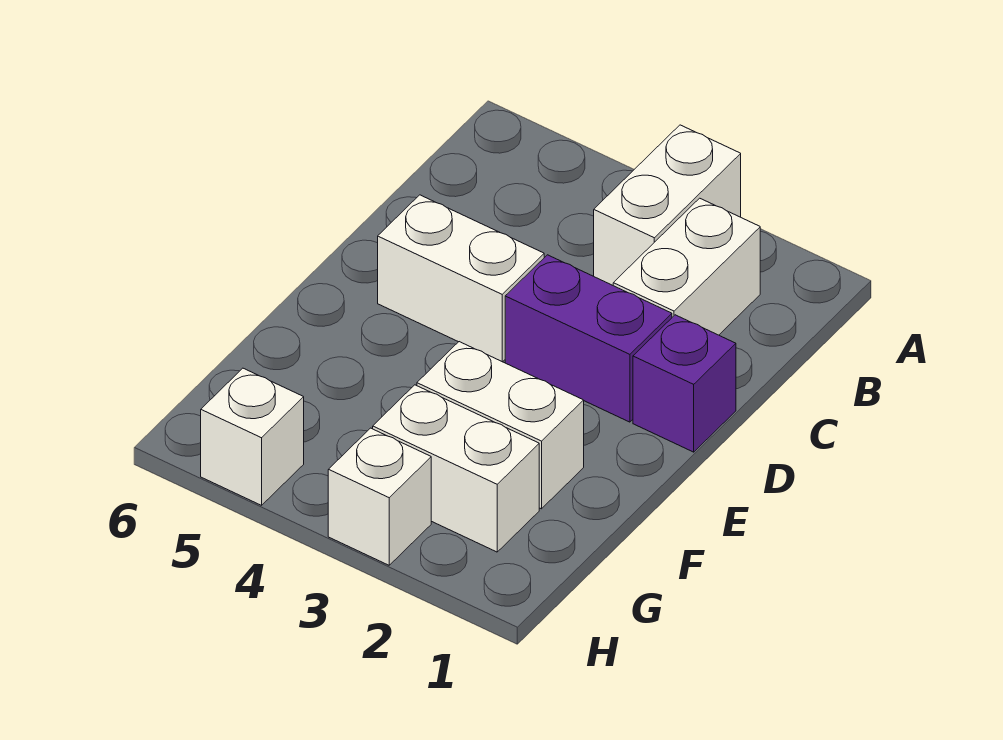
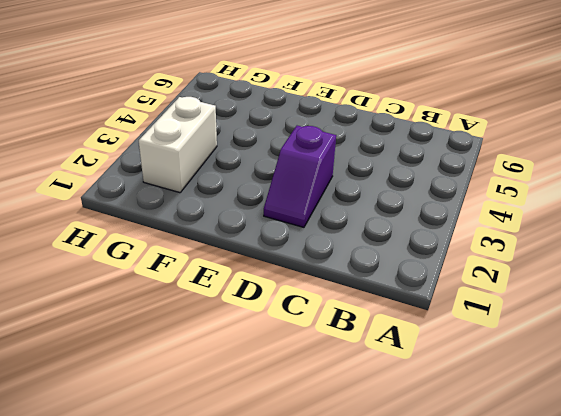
purple slope D2:D3 level 1 top 3 -> purple brick D2:D3 level 1
none -> white brick A3:B3 level 1
none -> white brick B2:C2 level 1

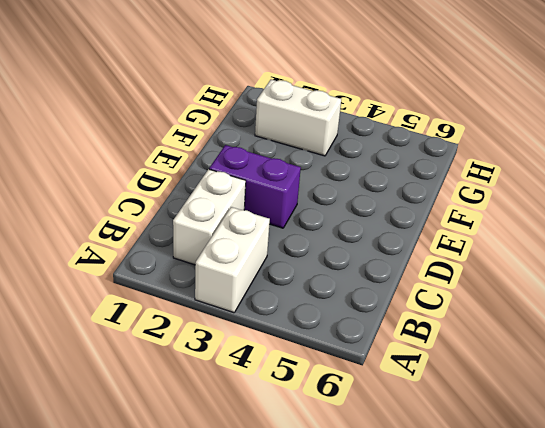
none -> purple brick D1 level 1
none -> white brick D4:D5 level 1

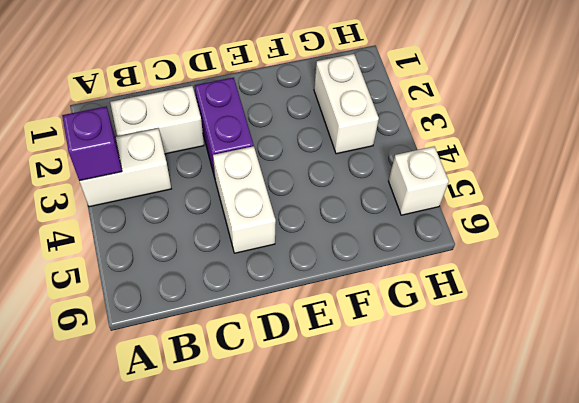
purple brick A3 level 2 -> purple brick D1 level 1
none -> white brick F2:F3 level 1
none -> white brick H3 level 1

